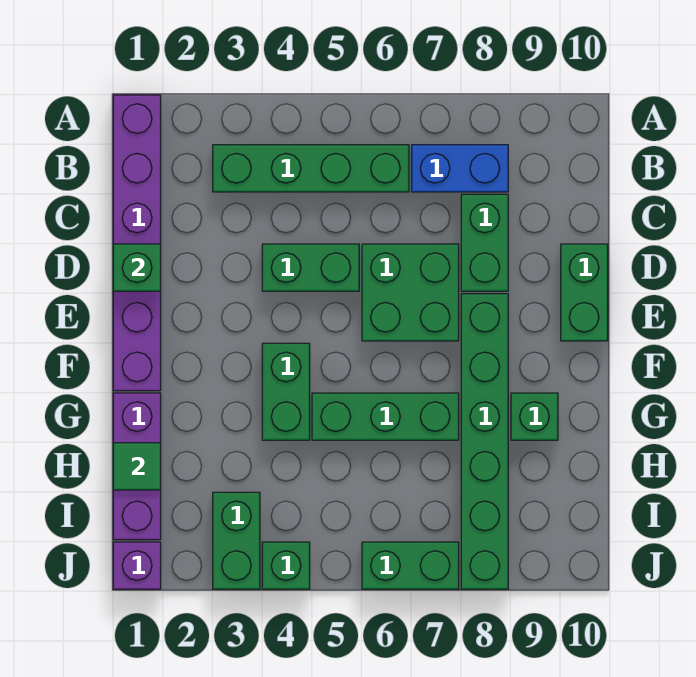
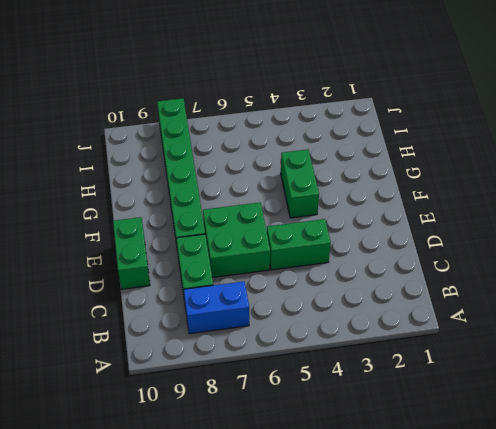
none -> purple brick A1:F1 level 1
none -> green brick B3:B6 level 1
none -> purple brick G1:I1 level 1

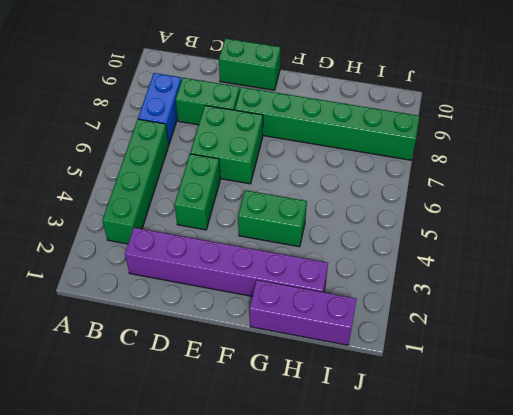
purple brick C2:H2 level 1 -> purple brick A1:F1 level 1
none -> green brick G5:G7 level 1
none -> green brick G9 level 1
none -> green brick I3:J3 level 1

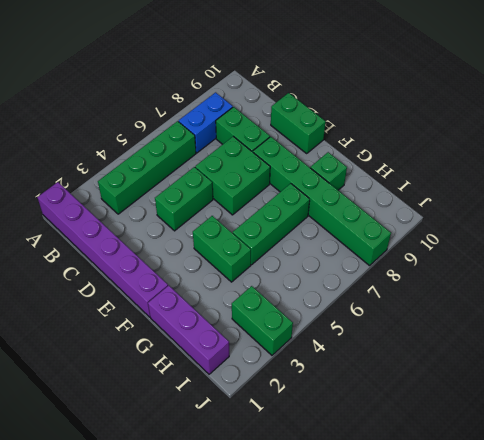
none -> purple brick J1 level 1
none -> green brick J4 level 1
none -> green brick J6:J7 level 1

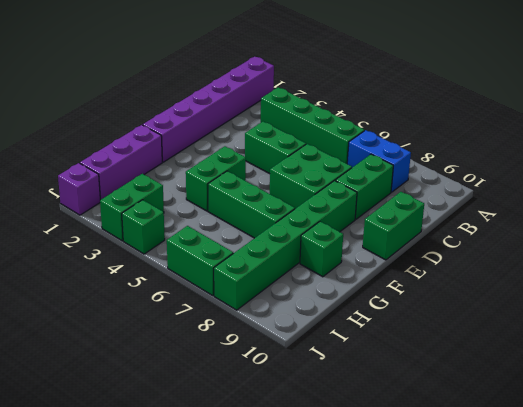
none -> green brick D1 level 2
none -> green tile H1 level 2

